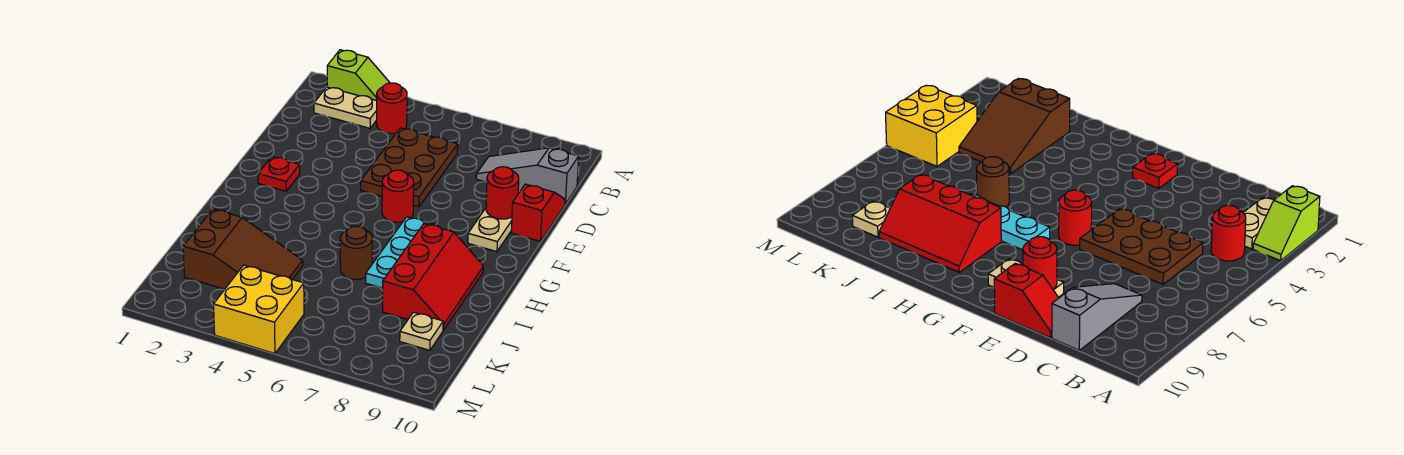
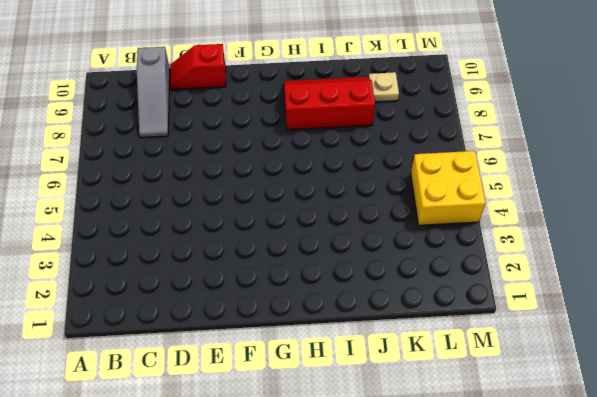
none -> lime slope A2:A3 level 1 top 2
none -> tan plate B2:B3 level 1
none -> red round brick B4 level 1

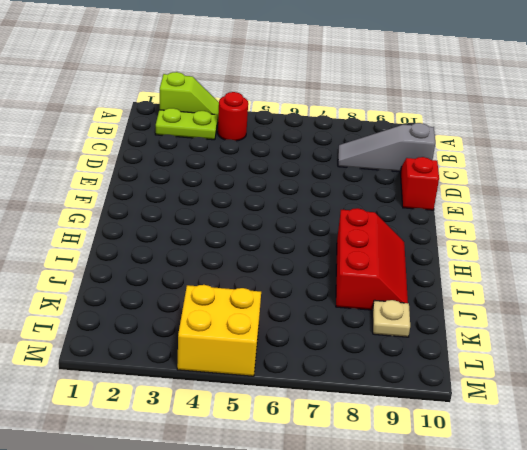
lime plate B2:B3 level 1 -> tan plate B2:B3 level 1
none -> brown plate C5:E6 level 1
none -> tan plate E9:F9 level 1
none -> red plate F2 level 1

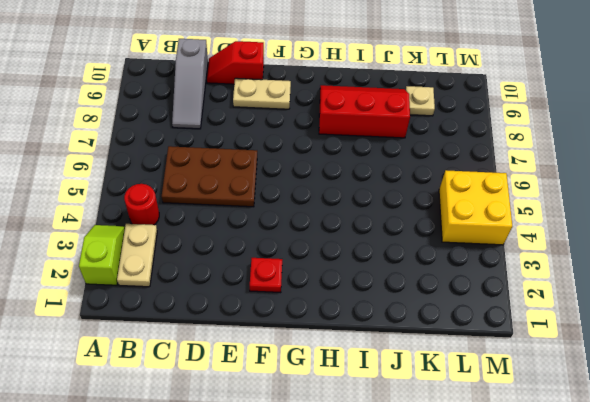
none -> red round brick F6 level 1
none -> cyan plate G7:I7 level 1
none -> brown round brick I6 level 1

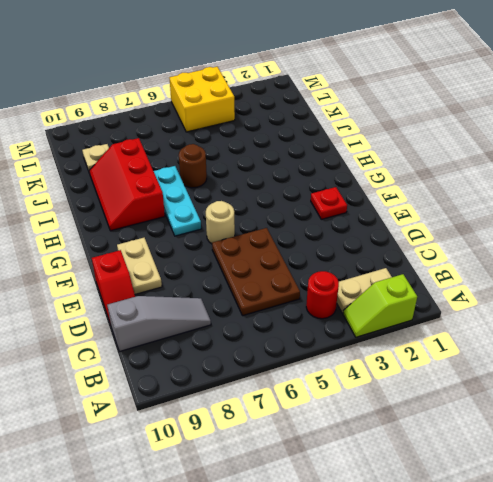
tan round brick F6 level 1 -> red round brick F6 level 1
none -> brown slope J2:K4 level 1 top 2
none -> red round brick E9 level 2

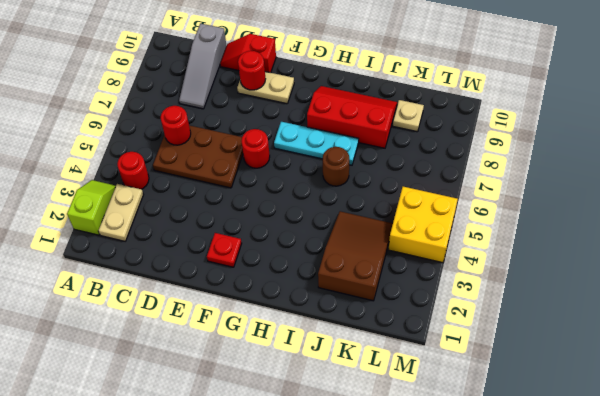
red round brick C6 level 2 -> none

